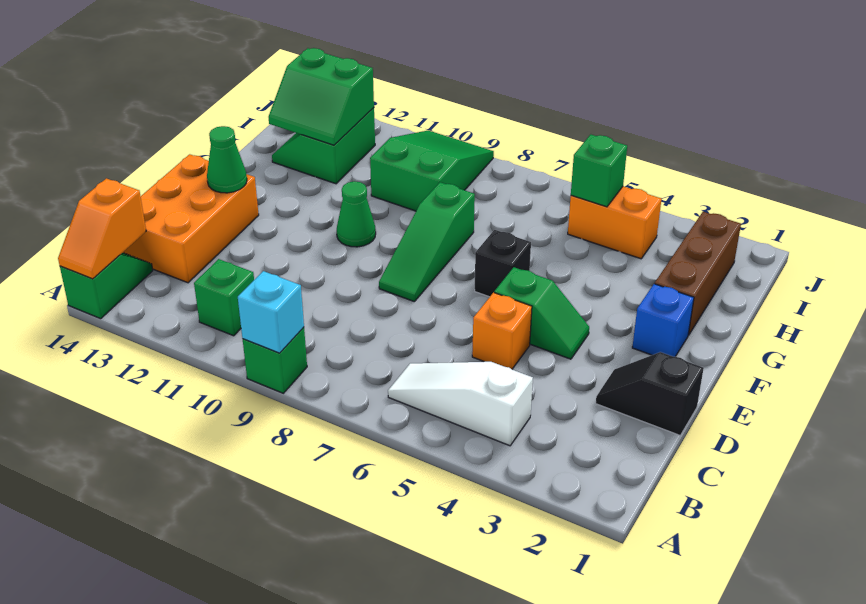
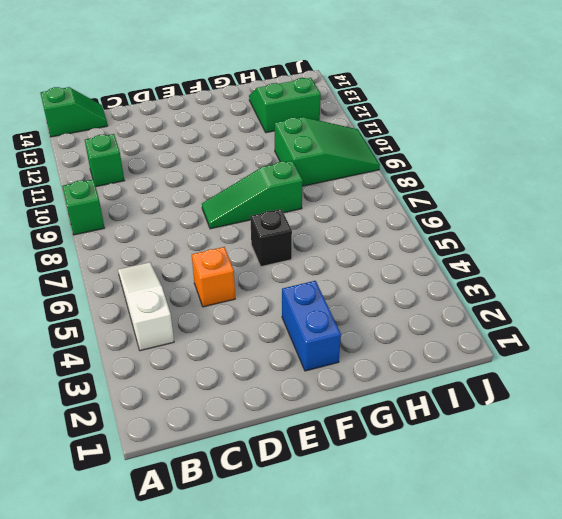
blue brick F2:F3 level 1 -> blue brick F2 level 1
none -> orange brick C13:E14 level 1
none -> black slope D1:D2 level 1 top 1
none -> green slope E4:E5 level 1 top 5

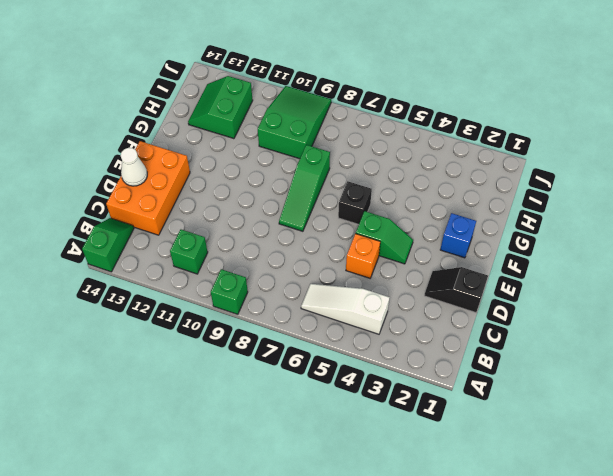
white cone D14 level 2 -> none
none -> green cone F10 level 1
none -> brown brick G2:I2 level 1
none -> orange brick I4:I5 level 1

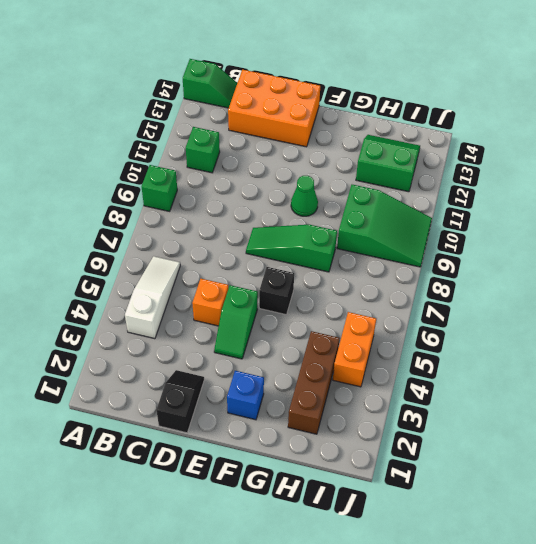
brown brick H2:H4 level 1 -> brown brick G2:I2 level 1
none -> cyan brick A9 level 2
none -> orange slope A14:B14 level 2 top B
none -> green cone E13 level 2

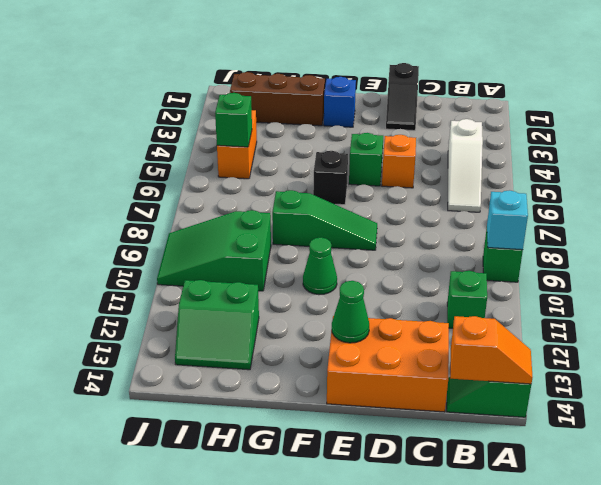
none -> green slope H12:I13 level 2 top I

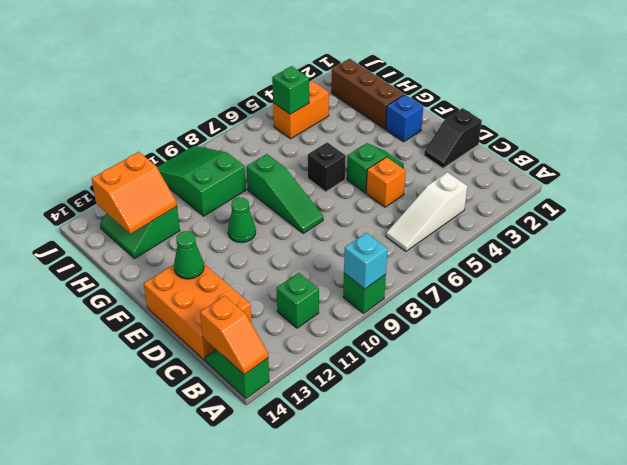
orange slope H12:I13 level 2 top I -> green slope H12:I13 level 2 top I

